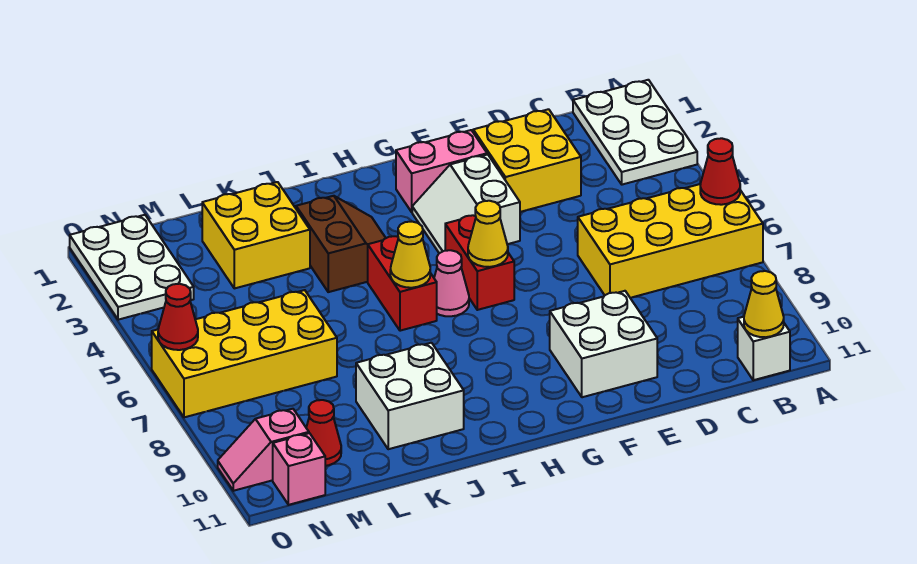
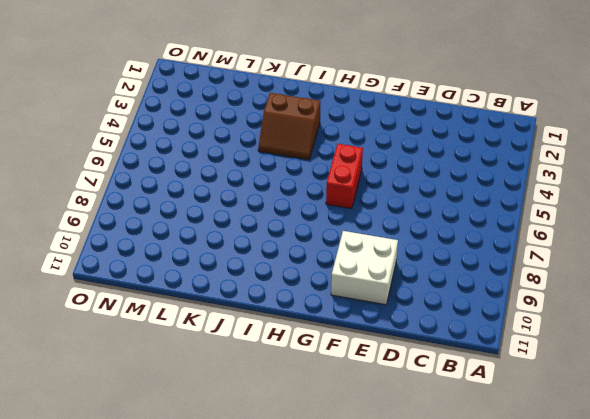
brown slope I3:J4 level 1 top 3 -> brown slope I3:J4 level 1 top J
none -> white plate A1:B3 level 1
none -> yellow brick A6:D7 level 1
none -> white brick B11 level 1

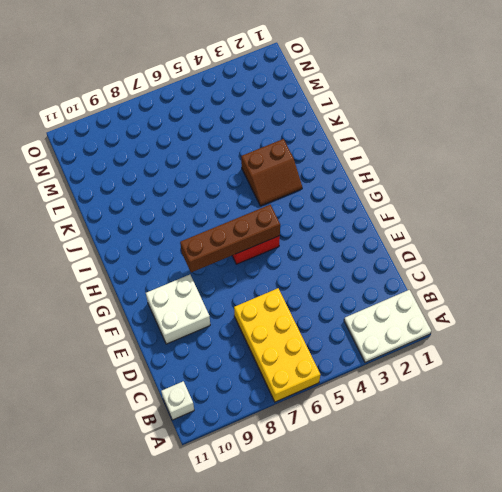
brown brick G5:G8 level 2 -> yellow cone G6 level 2
none -> yellow brick D2:E3 level 1
none -> pink brick F2:G2 level 1
none -> white slope F3:G4 level 1 top F

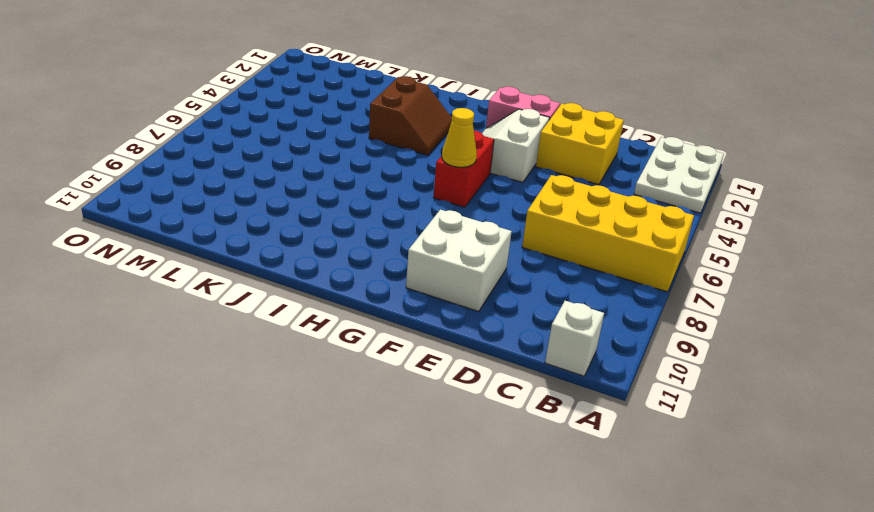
none -> pink cone H6 level 1
none -> red brick I5:I6 level 1
none -> white brick J9:K10 level 1

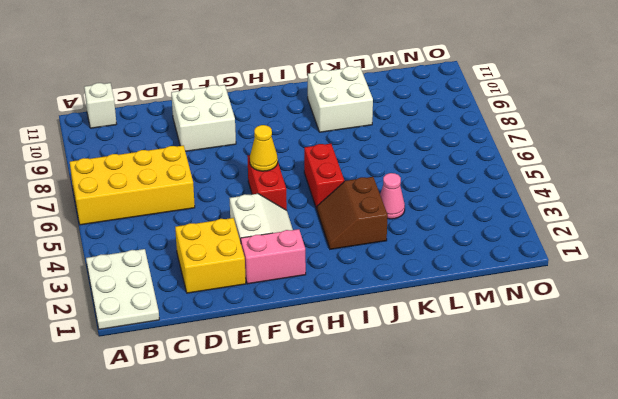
pink cone K4 level 1 -> pink cone H6 level 1
none -> yellow brick K2:L3 level 1
none -> yellow brick L6:O7 level 1
none -> red cone M10 level 1

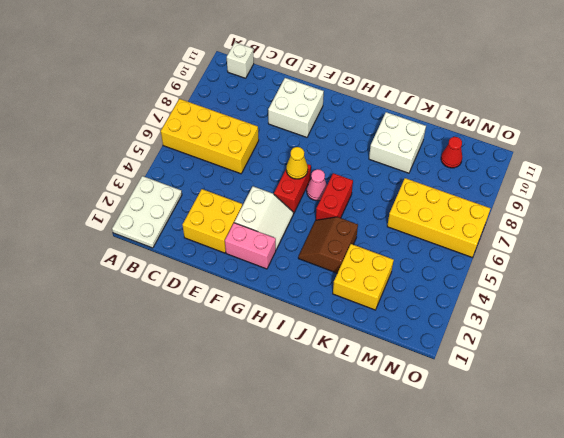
none -> white plate N1:O3 level 1
none -> pink slope N10:O10 level 1 top N
none -> pink brick N11 level 1

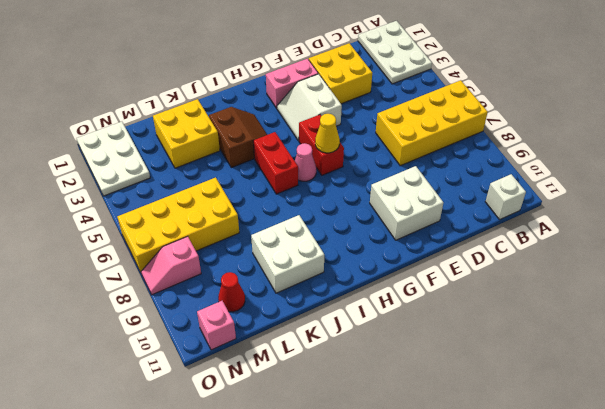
pink slope N8:O8 level 1 top N -> pink slope N10:O10 level 1 top N
none -> red cone A6 level 2
none -> yellow cone B11 level 2
none -> yellow cone I6 level 2

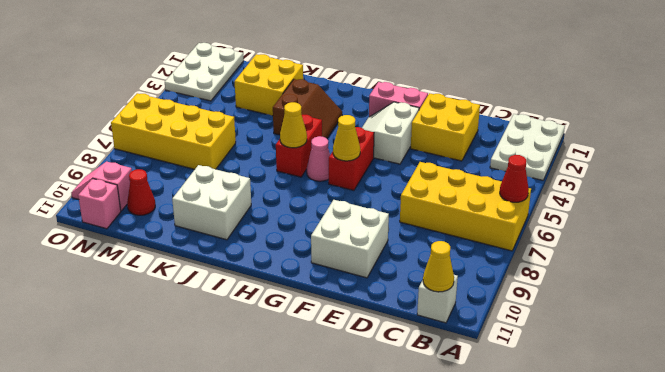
none -> red cone O6 level 2

